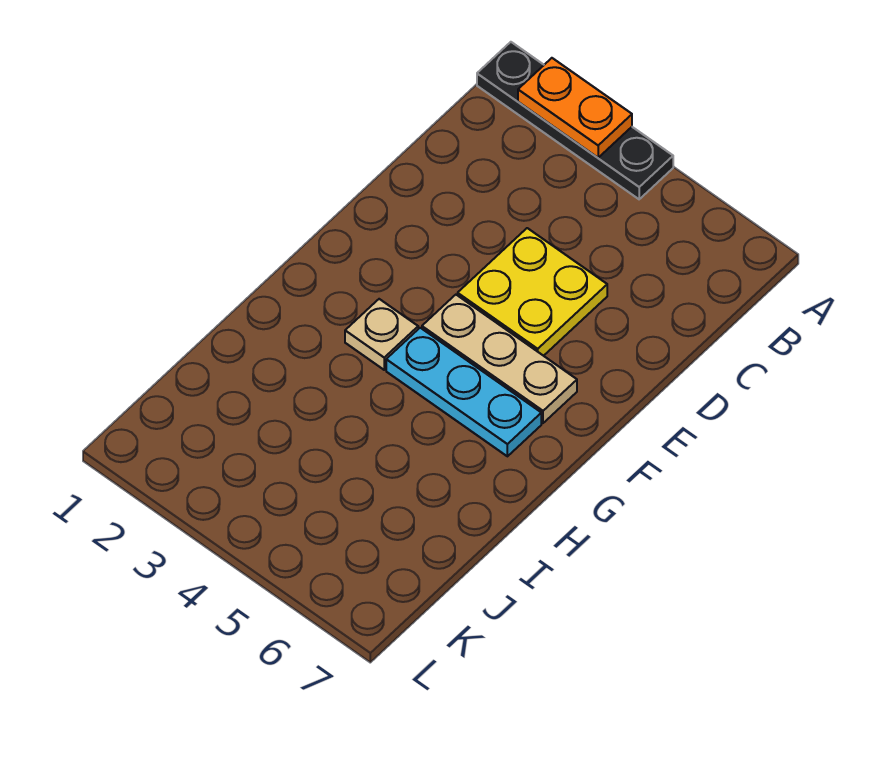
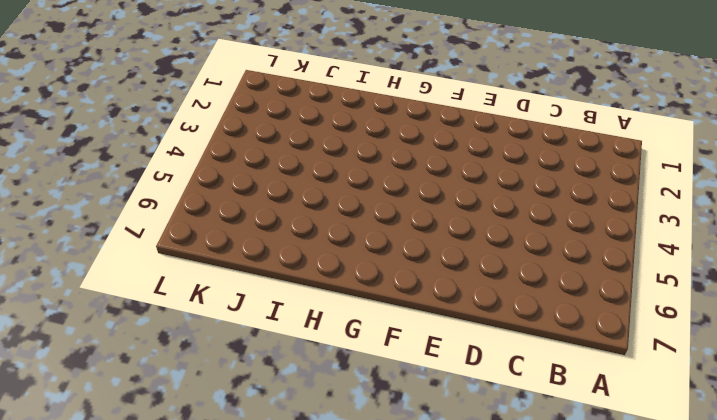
none -> black plate A1:A4 level 1
none -> yellow plate D4:E5 level 1

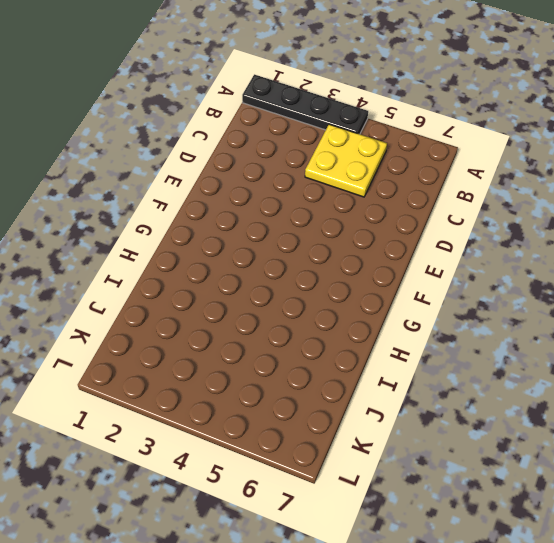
yellow plate B4:C5 level 1 -> yellow plate D4:E5 level 1
none -> tan plate F4:F6 level 1
none -> tan plate G3 level 1

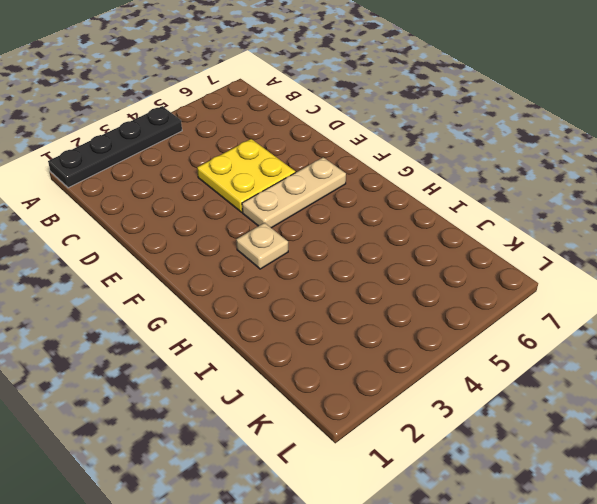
none -> cyan plate G4:G6 level 1
none -> orange plate A2:A3 level 2

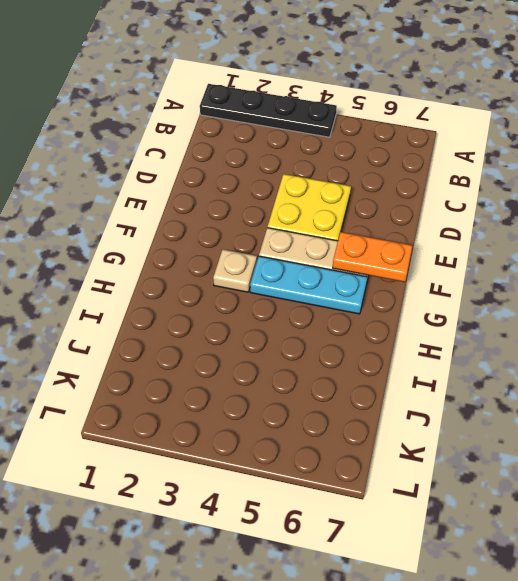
orange plate F6:F7 level 2 -> orange plate A2:A3 level 2

